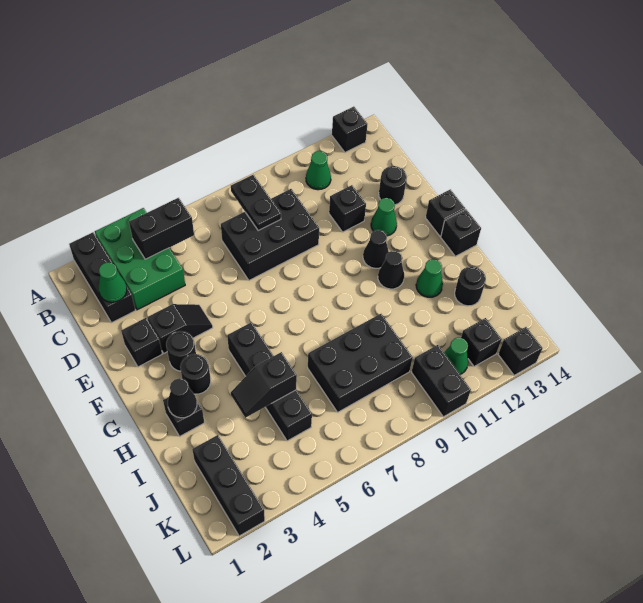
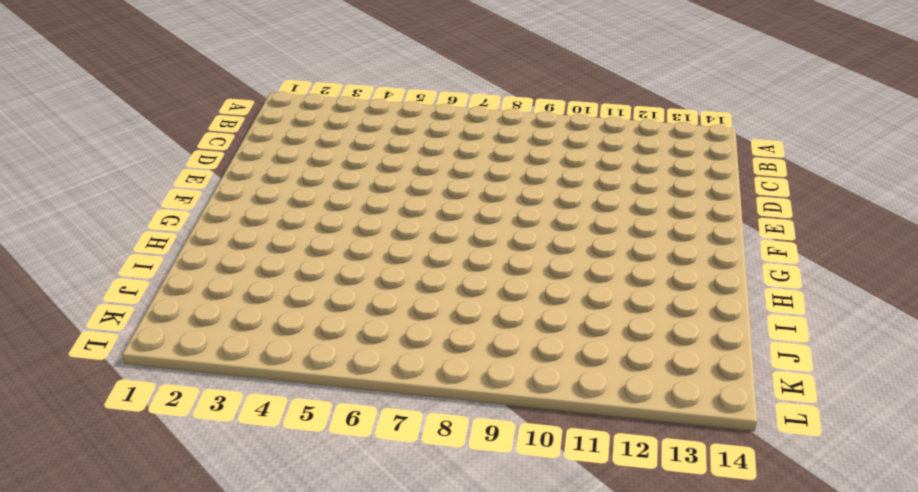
none -> black brick A2:C2 level 1
none -> green brick A3:C4 level 1
none -> black brick A13 level 1
none -> green cone B11 level 1

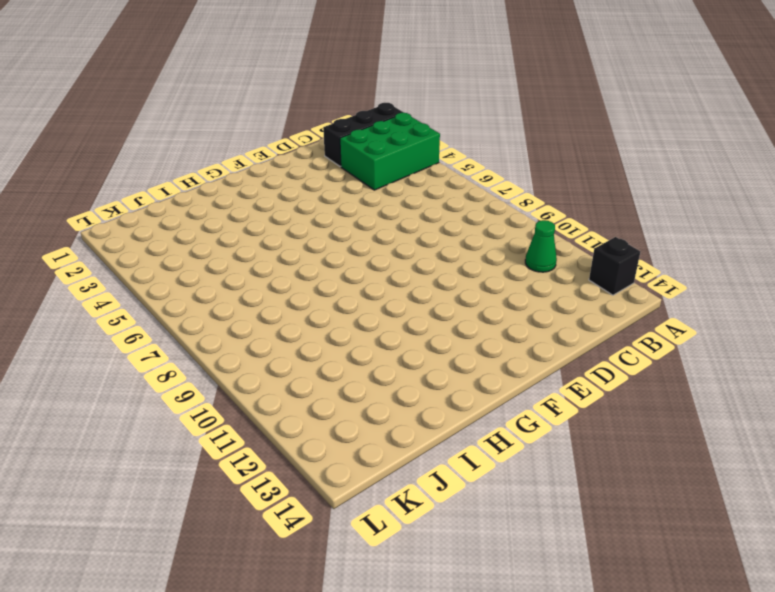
none -> black brick C7:D9 level 1
none -> black brick D11 level 1
none -> black round brick D13 level 1
none -> black brick E2 level 1

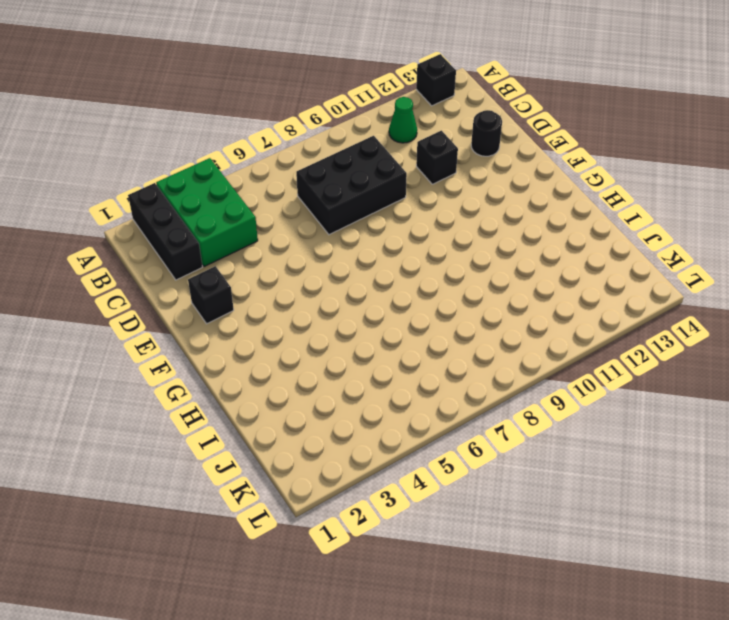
none -> black slope E3:E4 level 1 top 3
none -> green cone E12 level 1
none -> black round brick F3 level 1
none -> black cone F11 level 1

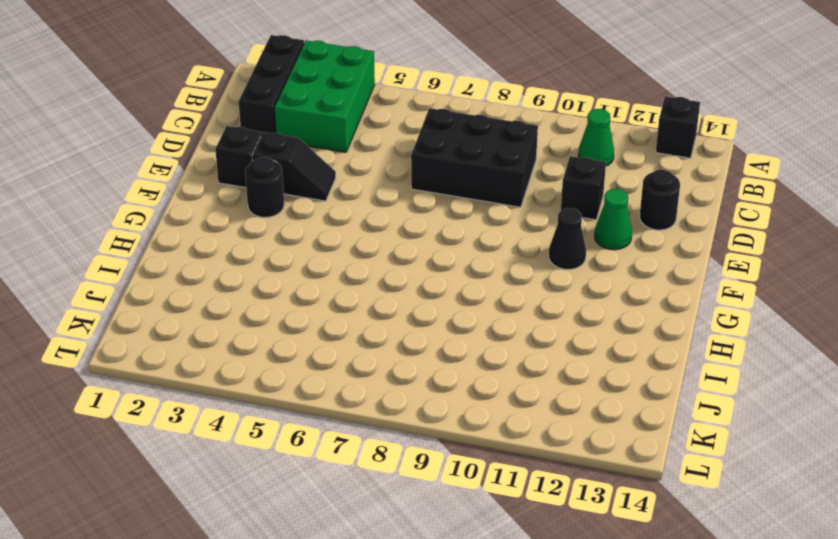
none -> black brick F14 level 1
none -> black round brick G3 level 1
none -> black brick G5:J5 level 1
none -> black cone G11 level 1

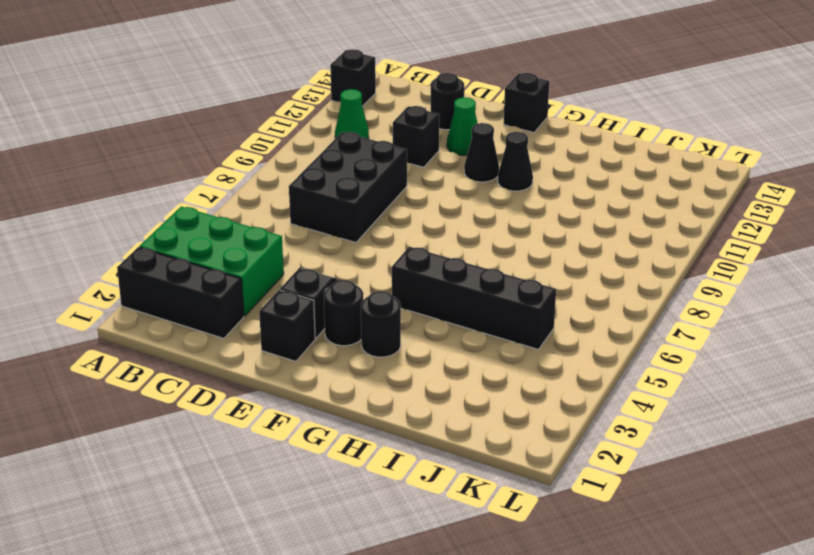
none -> black brick G14 level 1
none -> black brick H2 level 1
none -> green cone H12 level 1
none -> black brick I7:J9 level 1

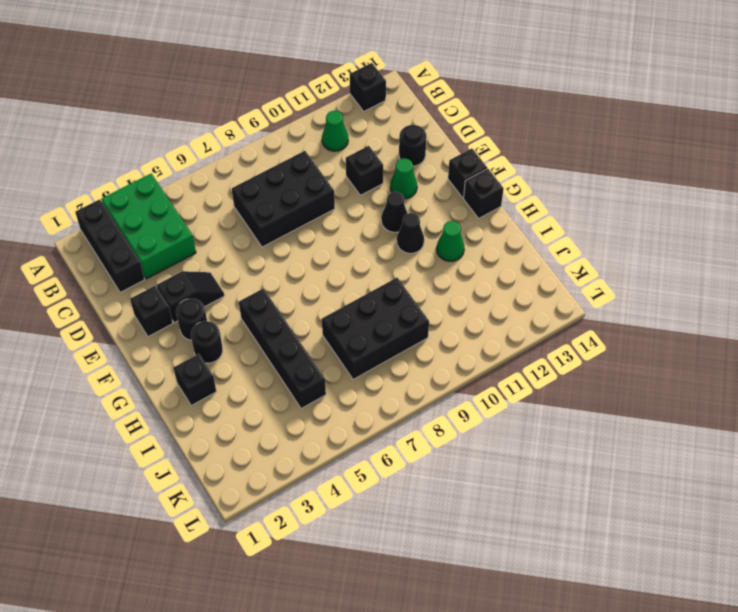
none -> black round brick I13 level 1
none -> black brick J2:L2 level 1
none -> black brick K10:L10 level 1
none -> green cone K11 level 1

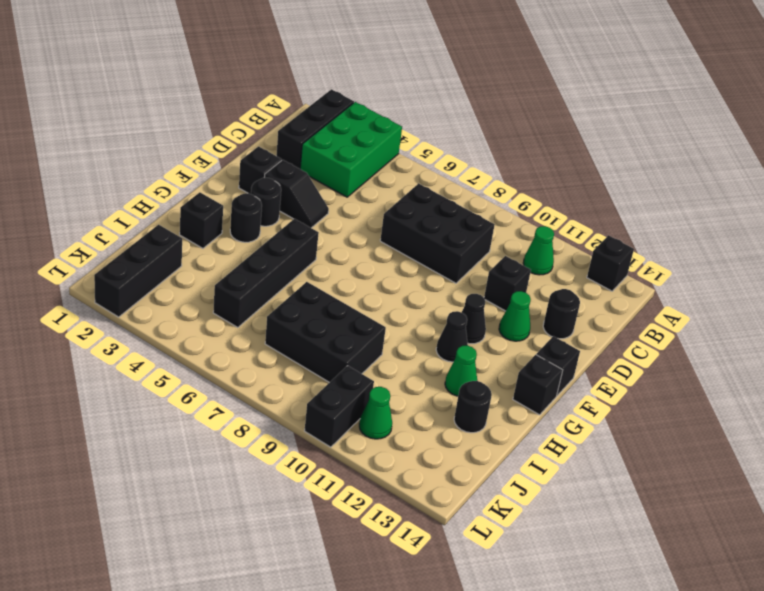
none -> black brick K12 level 1
none -> black brick L13 level 1
none -> black brick B4:B5 level 2
none -> black plate B8:C8 level 2

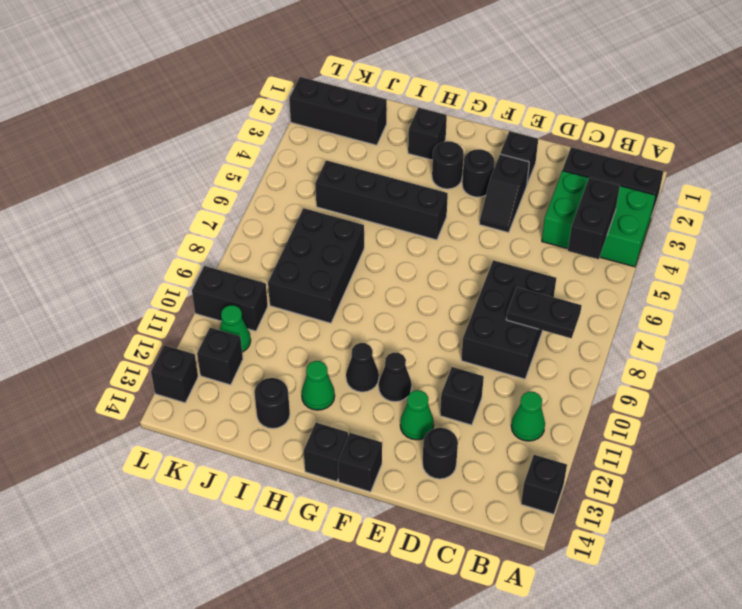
none -> green cone C2 level 2
none -> black cone H2 level 2
none -> black slope I4:I5 level 2 top 5

